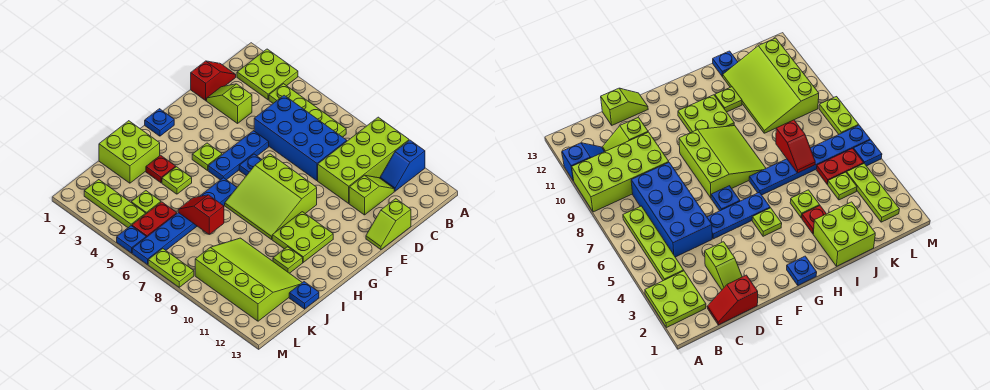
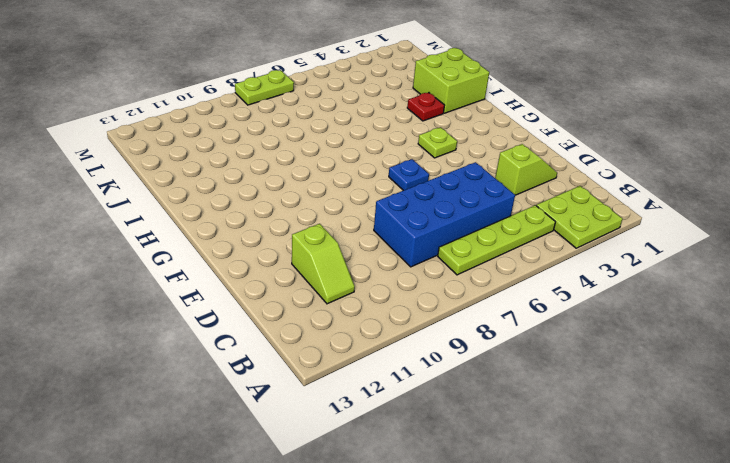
none -> lime brick A9:D10 level 1
none -> blue slope A11:B11 level 1 top A
none -> red slope C1:D1 level 1 top D

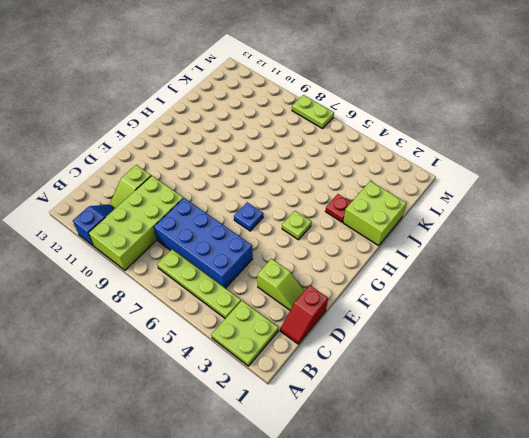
none -> lime slope D13:E13 level 1 top D
none -> blue plate E5:G5 level 1
none -> lime slope F7:H9 level 1 top F

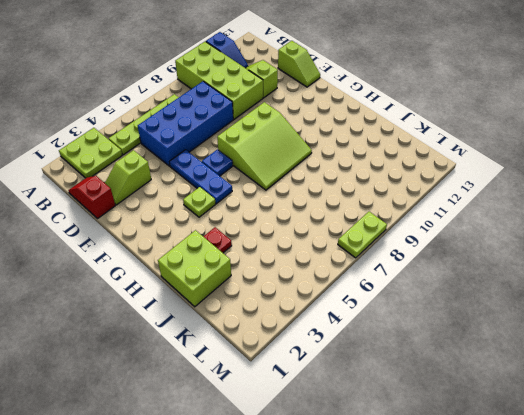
none -> blue plate G1 level 1
none -> lime plate G10:H11 level 1
none -> blue plate H6:M6 level 1

